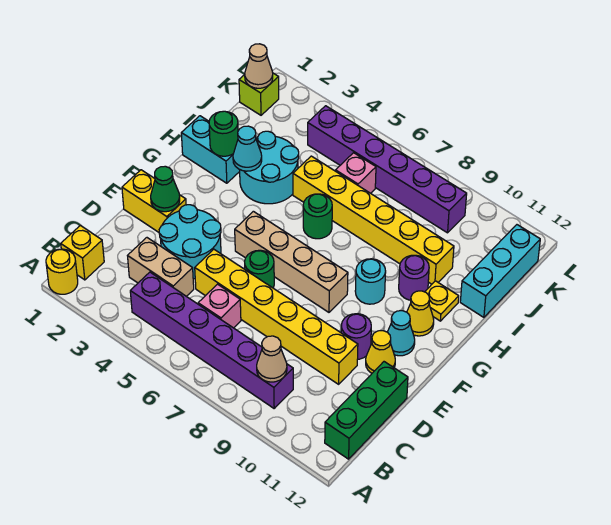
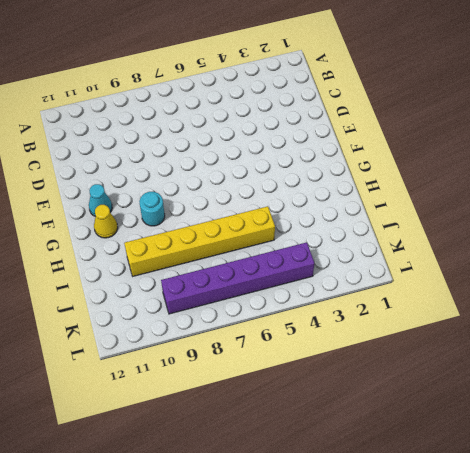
none -> yellow round brick A1 level 1
none -> yellow brick B1 level 1
none -> purple brick B4:B9 level 1
none -> green brick B12:D12 level 1

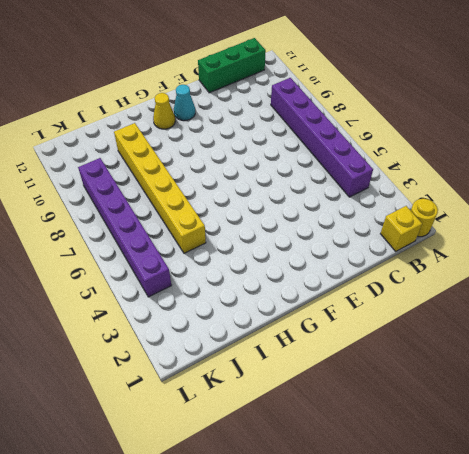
none -> tan brick C3:C4 level 1
none -> pink brick C6 level 1
none -> cyan round brick D3:E4 level 1
none -> yellow brick D5:D10 level 1

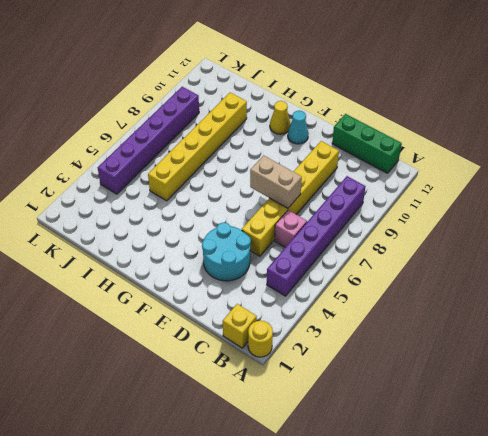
tan brick D7:E7 level 2 -> tan brick C3:C4 level 1
none -> yellow brick E1:E2 level 1
none -> green round brick E6 level 1
none -> purple round brick E10 level 1
none -> yellow cone E11 level 1

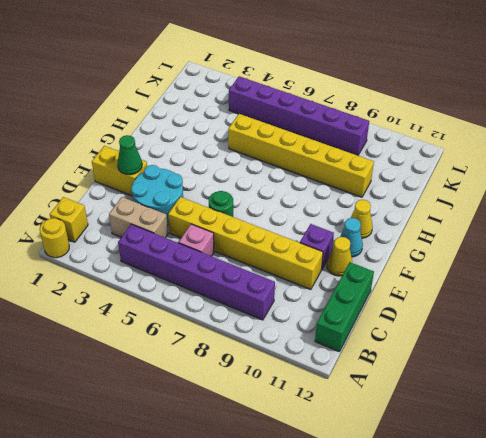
purple brick E10 level 1 -> purple round brick E10 level 1
none -> tan brick F5:F8 level 1
none -> cyan round brick G9 level 1
none -> cyan brick H1:H2 level 1
none -> cyan round brick H3:I4 level 1

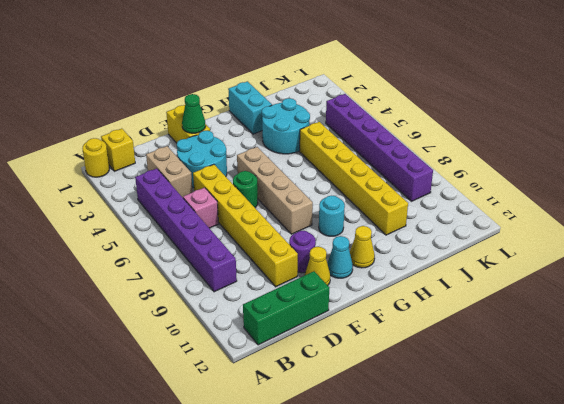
none -> green round brick H6 level 1
none -> purple round brick H10 level 1
none -> yellow plate H11 level 1
none -> cyan brick I12:K12 level 1

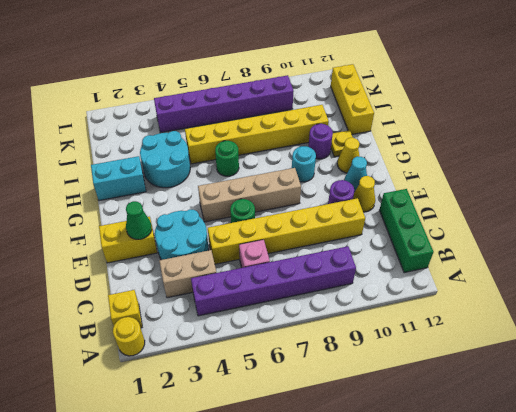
yellow brick I12:K12 level 1 -> cyan brick I12:K12 level 1
none -> pink brick J6 level 1
none -> lime brick K1 level 1
none -> tan cone B9 level 2
none -> green round brick H2 level 2

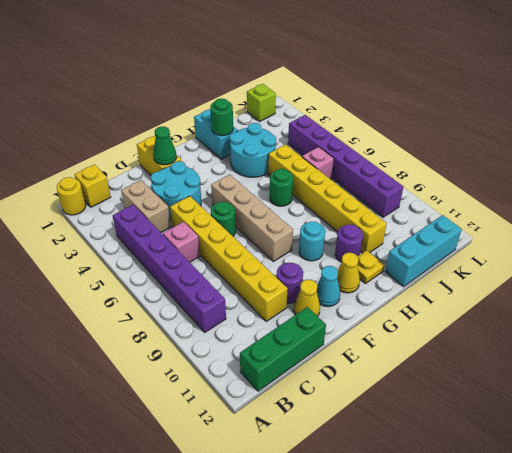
none -> tan cone B9 level 2
none -> cyan cone H3 level 2
none -> tan cone K1 level 2

